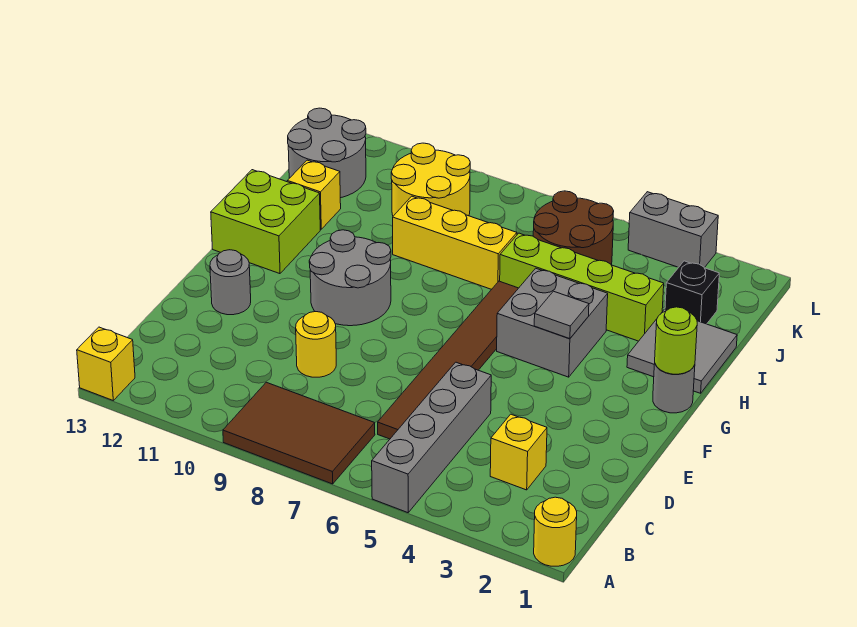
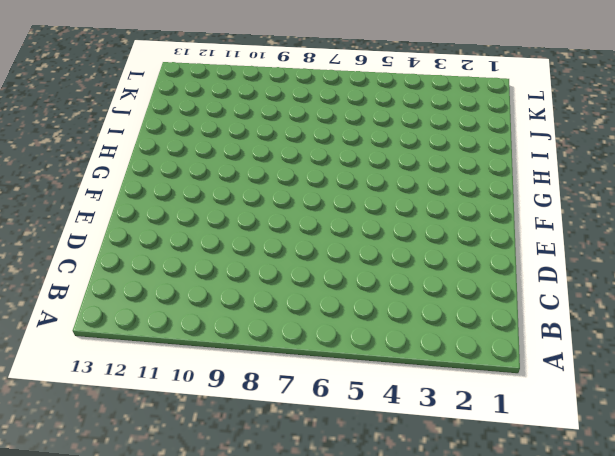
none -> yellow round brick A1 level 1
none -> grey brick A5:D5 level 1
none -> brown tile A7:B9 level 1

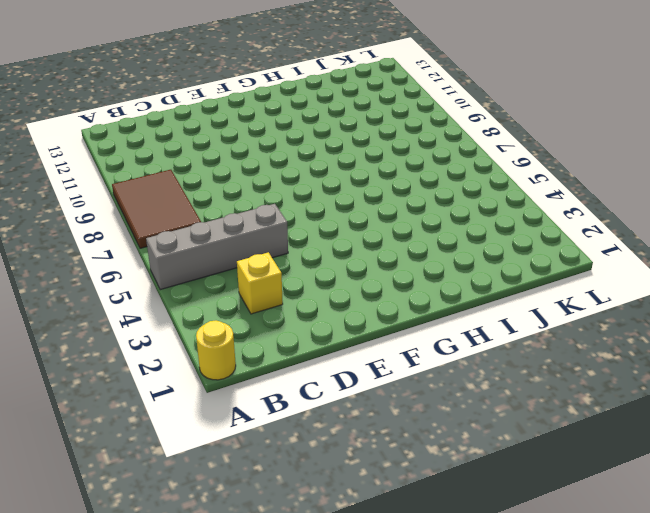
none -> yellow brick A13 level 1
none -> brown tile C6:H6 level 1
none -> yellow round brick D9 level 1

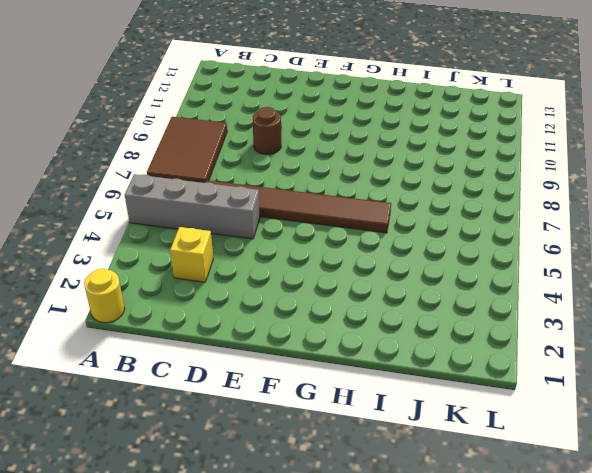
brown round brick D9 level 1 -> yellow round brick D9 level 1
none -> yellow brick A13 level 1
none -> grey round brick E12 level 1
none -> grey round brick F9:G10 level 1

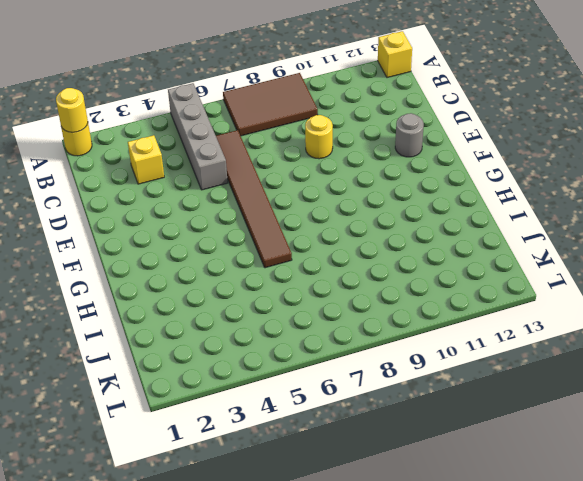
yellow round brick A1 level 2 -> none
none -> grey round brick F9:G10 level 1
none -> grey round brick G1 level 1
none -> grey brick G4:H5 level 1

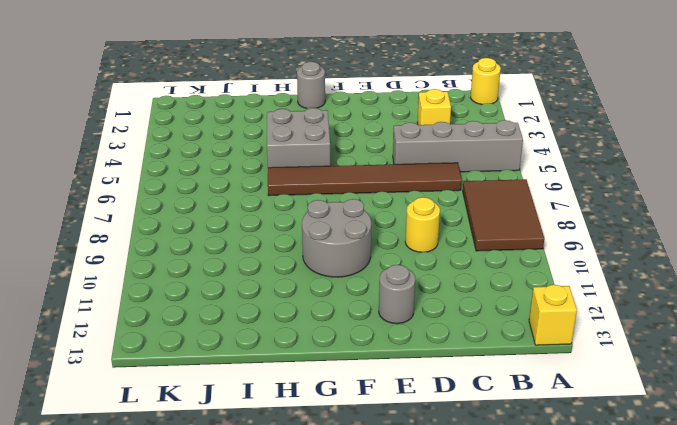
none -> lime brick G12:H13 level 1
none -> grey tile H1:I2 level 1
none -> lime brick I3:I6 level 1

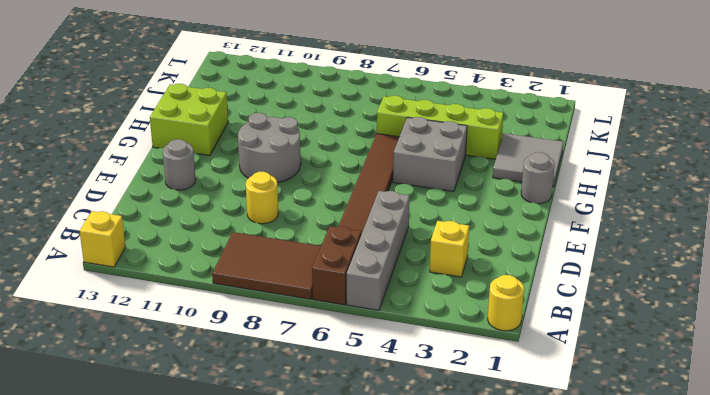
brown brick A6:B6 level 1 -> none
none -> yellow brick I7:I9 level 1
none -> yellow brick I12 level 1
none -> black brick J2 level 1

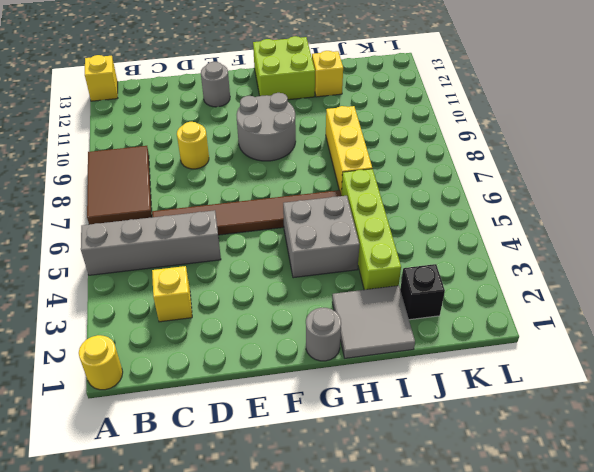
none -> brown round brick J5:K6 level 1
none -> yellow round brick J9:K10 level 1
none -> grey round brick J12:K13 level 1

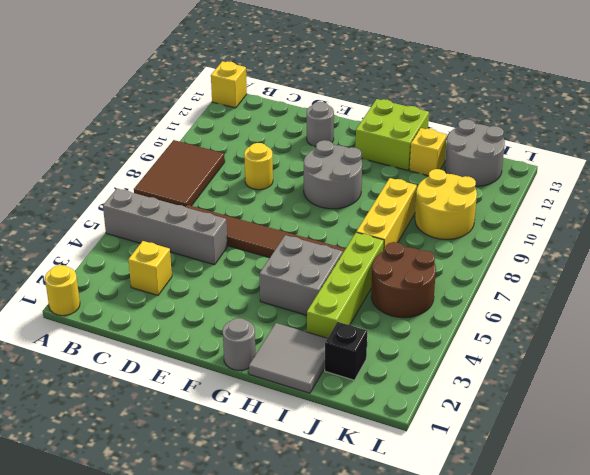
none -> grey brick L3:L4 level 1
none -> lime round brick G1 level 2
none -> grey tile G4 level 2

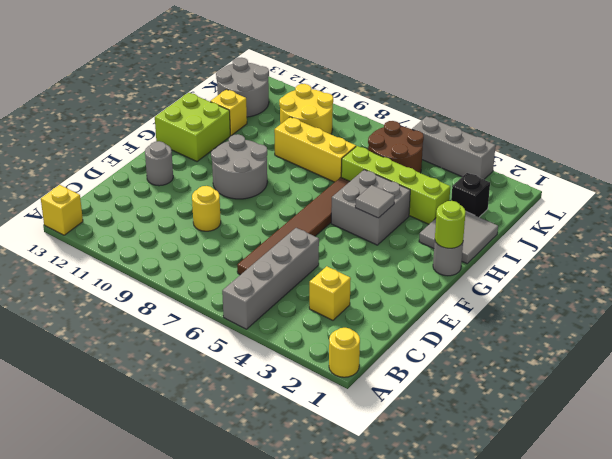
grey brick L3:L5 level 1 -> grey brick L3:L4 level 1
none -> brown tile A7:B9 level 1

